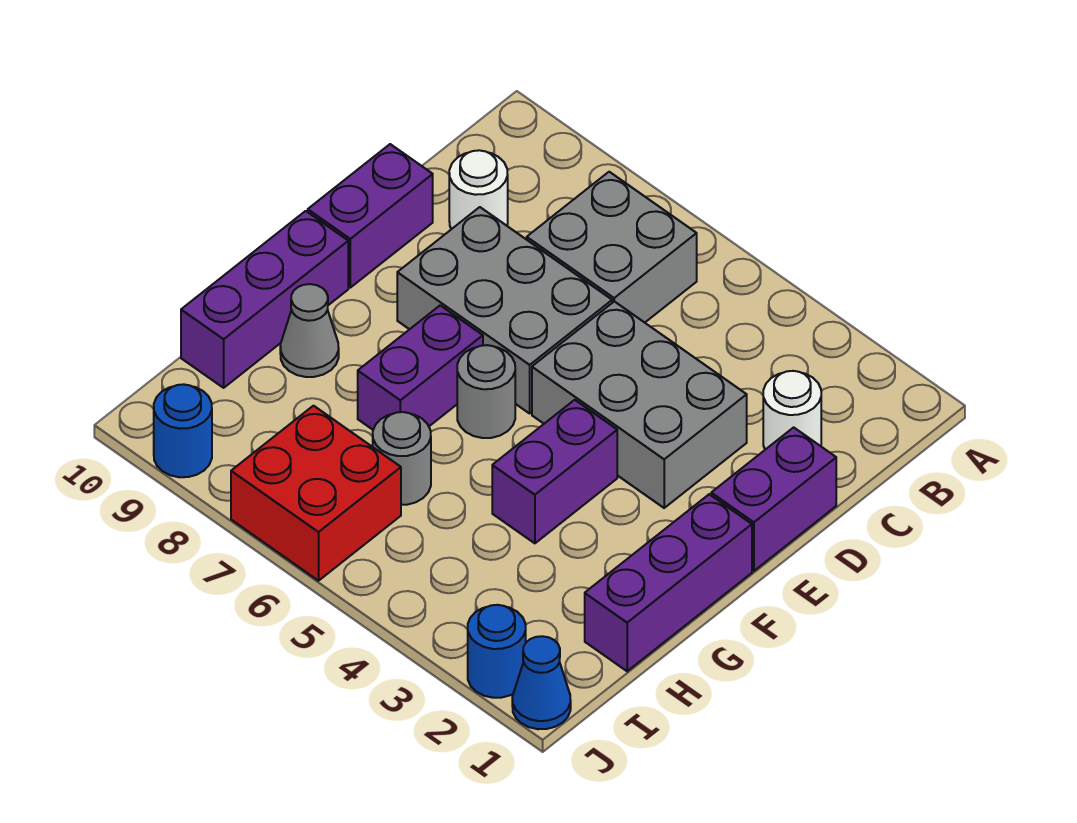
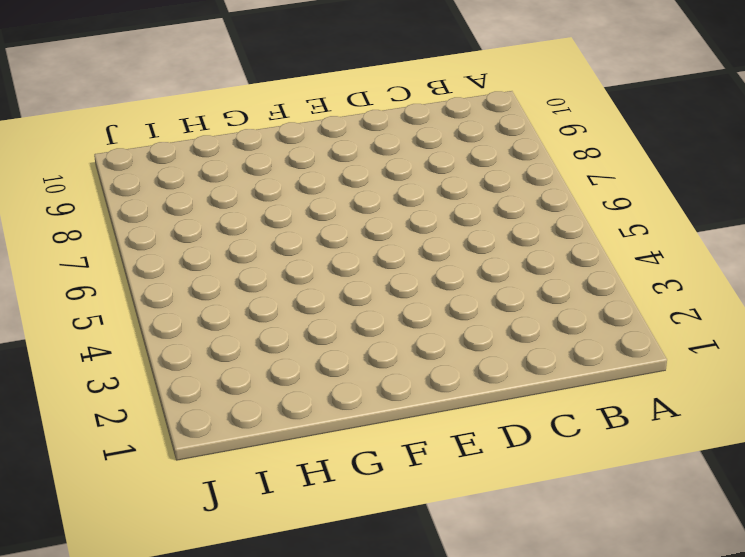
none -> grey brick B6:C7 level 1
none -> white round brick C2 level 1
none -> white round brick C9 level 1

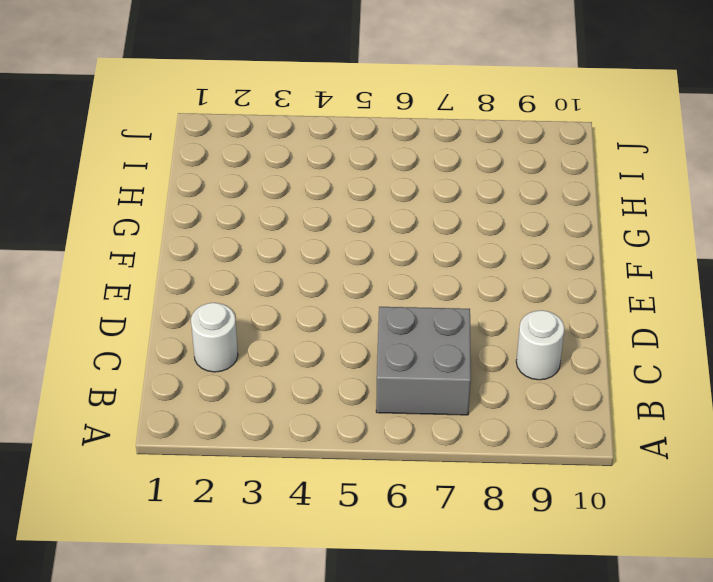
none -> purple brick D1:E1 level 1
none -> grey brick D3:E5 level 1
none -> grey brick D6:E8 level 1

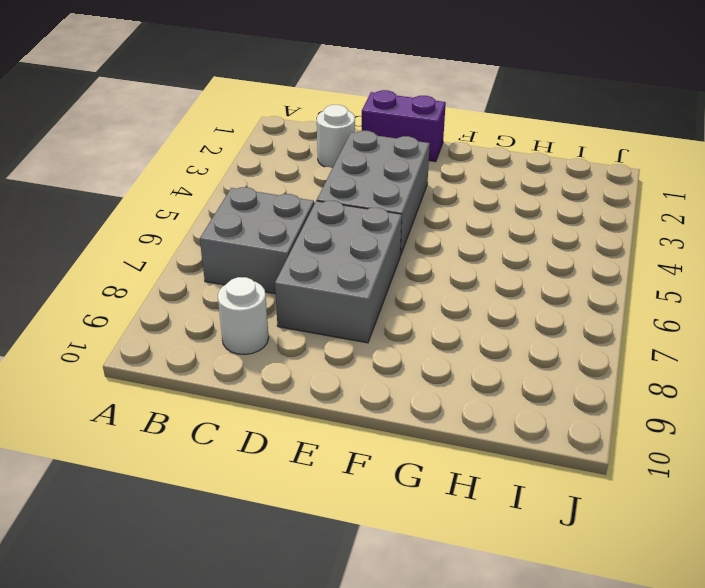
none -> purple brick D10:E10 level 1
none -> purple brick F1:H1 level 1
none -> purple brick F4:G4 level 1

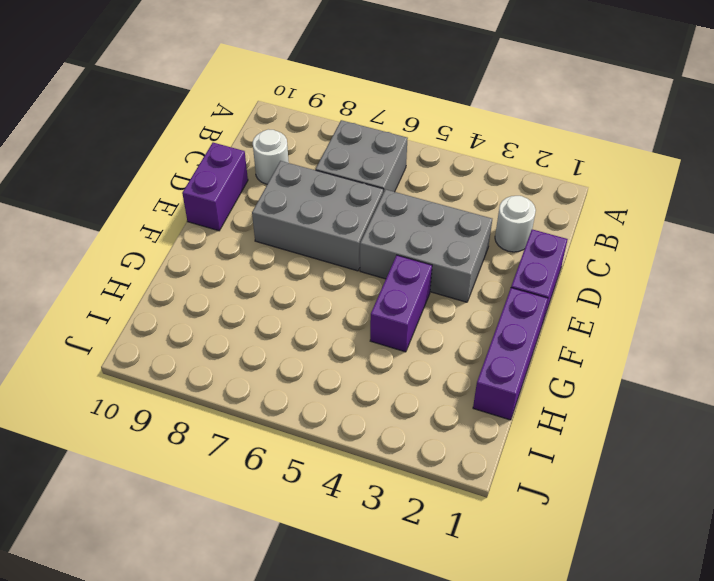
none -> grey round brick F6 level 1
none -> purple brick F7:G7 level 1
none -> purple brick F10:H10 level 1

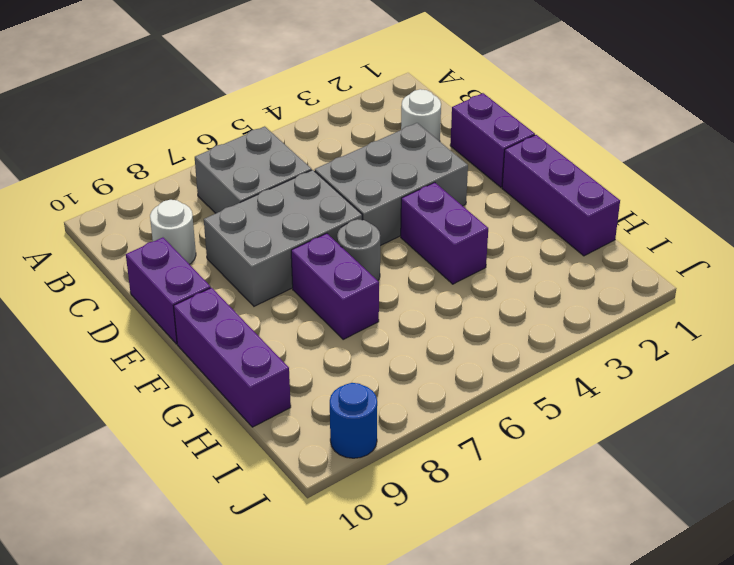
none -> grey cone G9 level 1
none -> grey round brick H6 level 1
none -> red brick I6:J7 level 1

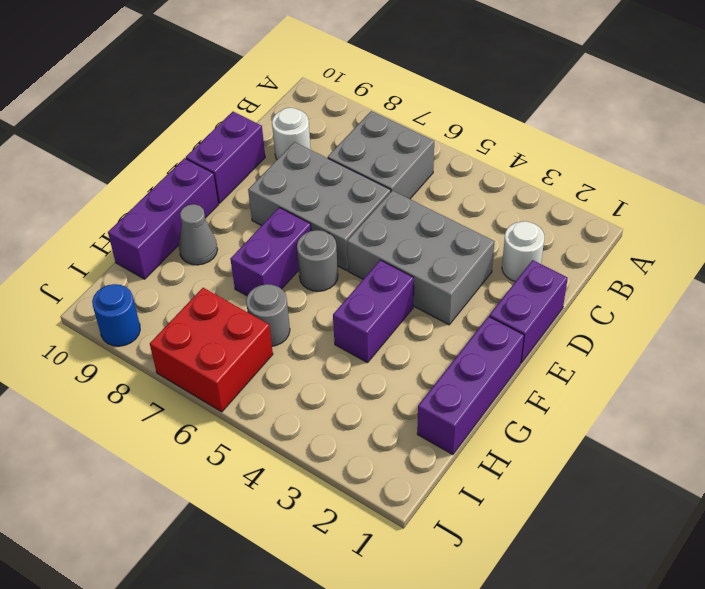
none -> blue cone J1 level 1
none -> blue round brick J2 level 1

